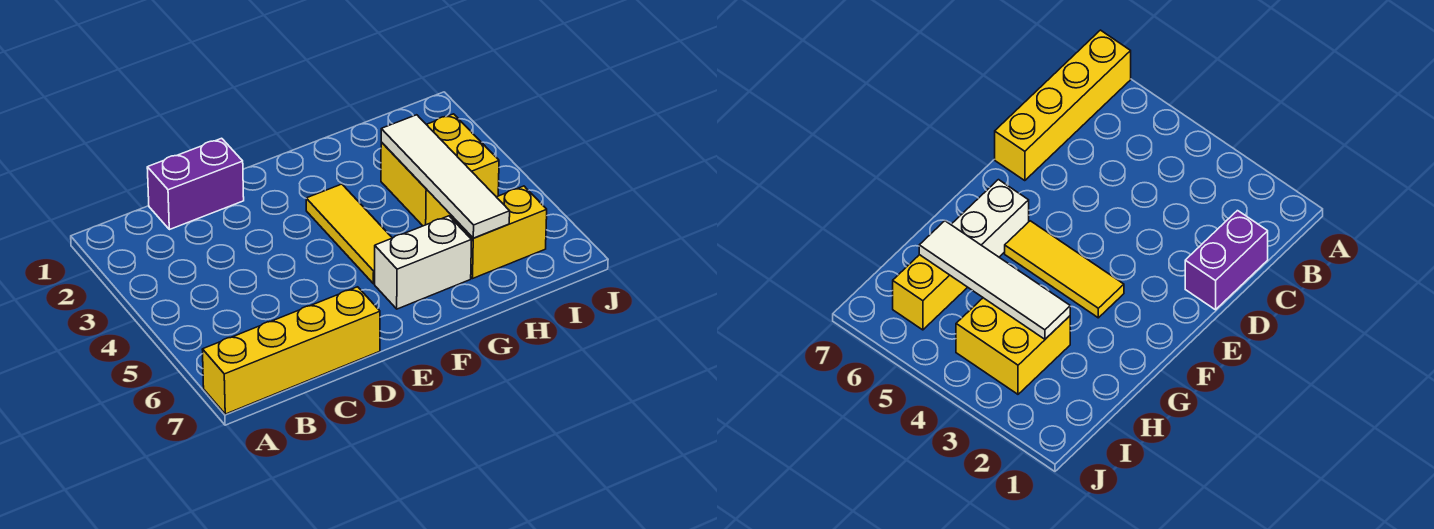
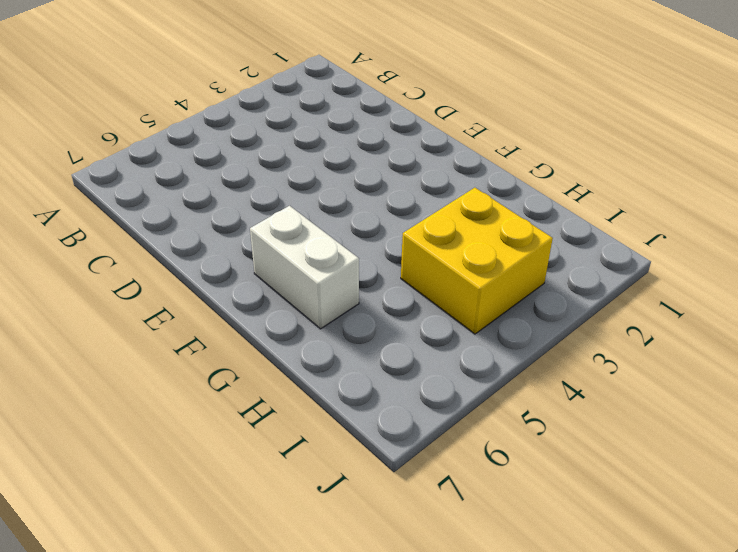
none -> yellow brick A7:D7 level 1
none -> purple brick C1:D1 level 1

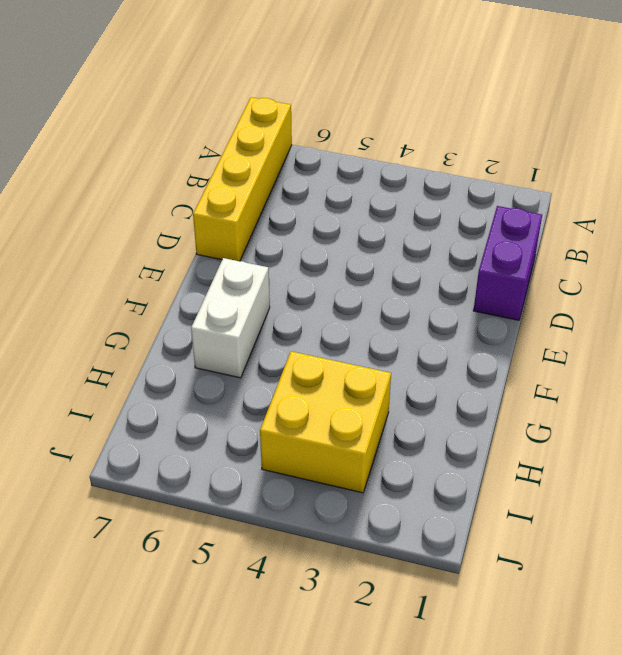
none -> yellow tile F3:F5 level 1
none -> yellow brick H6:I6 level 1

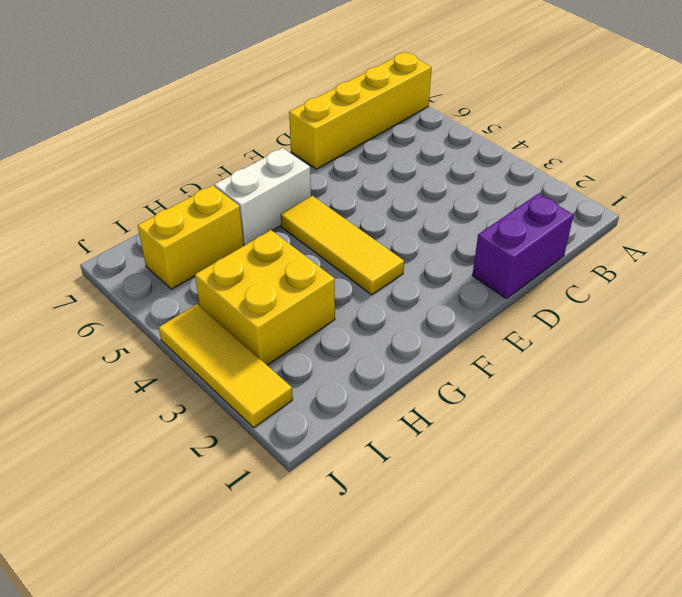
yellow tile J2:J4 level 1 -> none
none -> white tile H3:H6 level 2

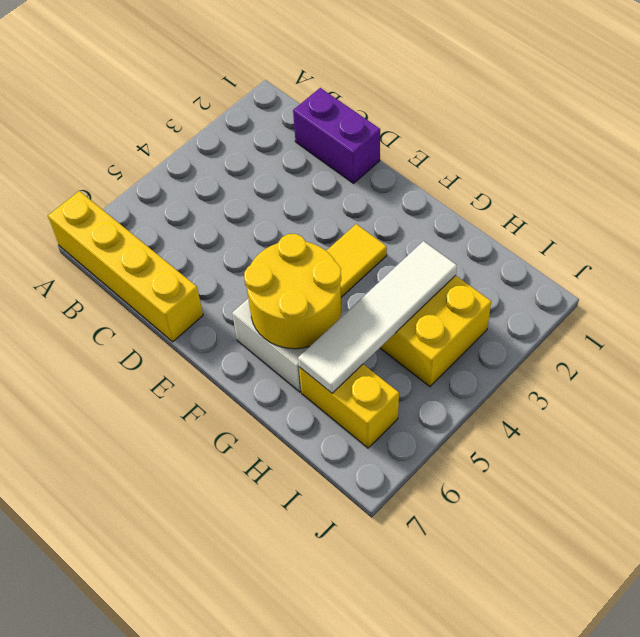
yellow round brick F5:G6 level 2 -> none

